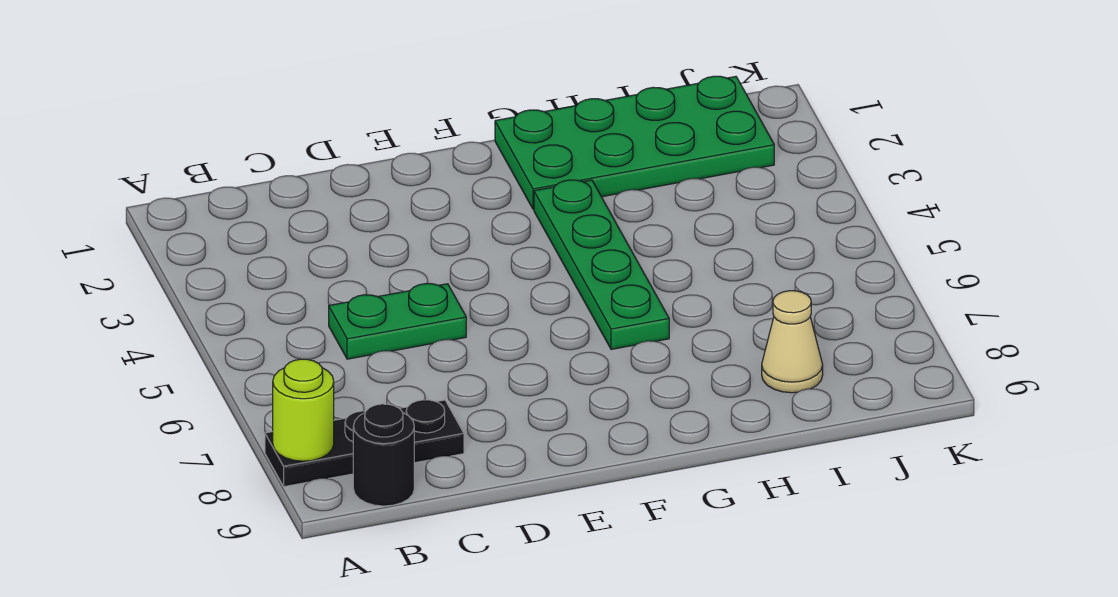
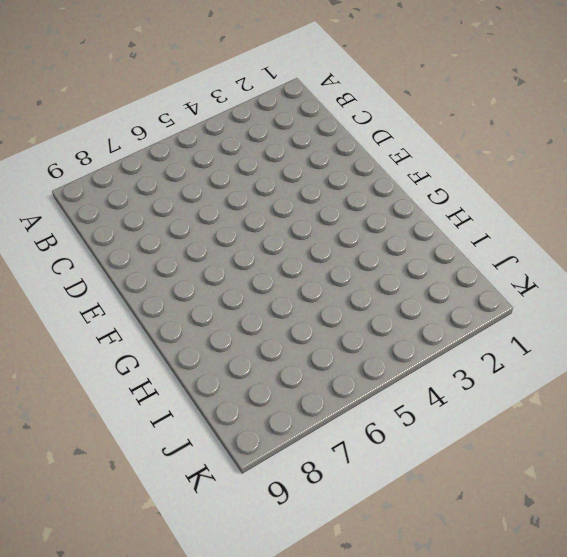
none -> black plate A8:C8 level 1
none -> black round brick B9 level 1

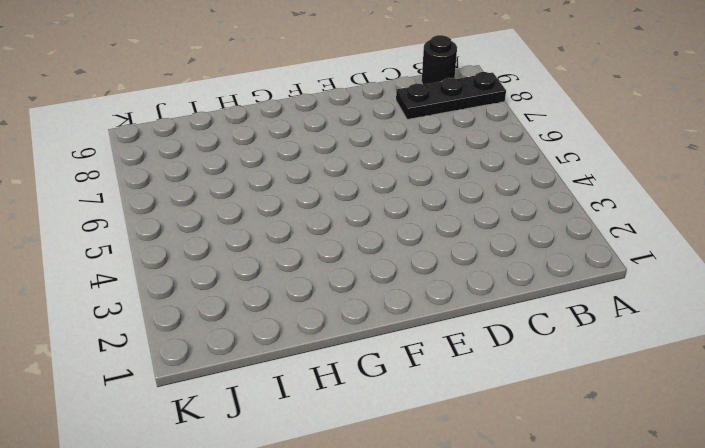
none -> green plate C5:D5 level 1
none -> green plate G1:J2 level 1

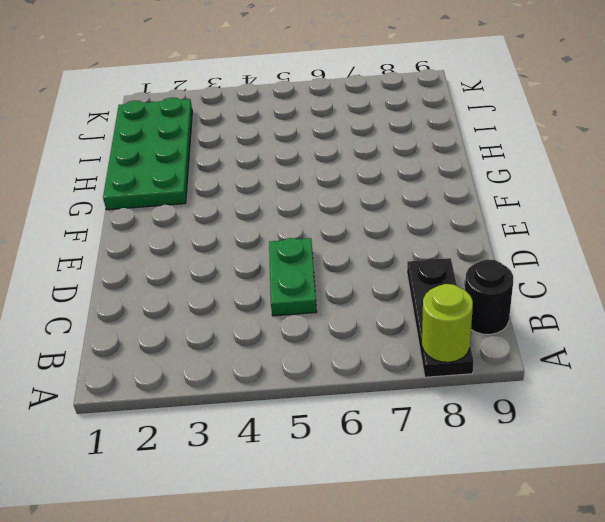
none -> green plate G3:G6 level 1
none -> tan cone I8 level 1

